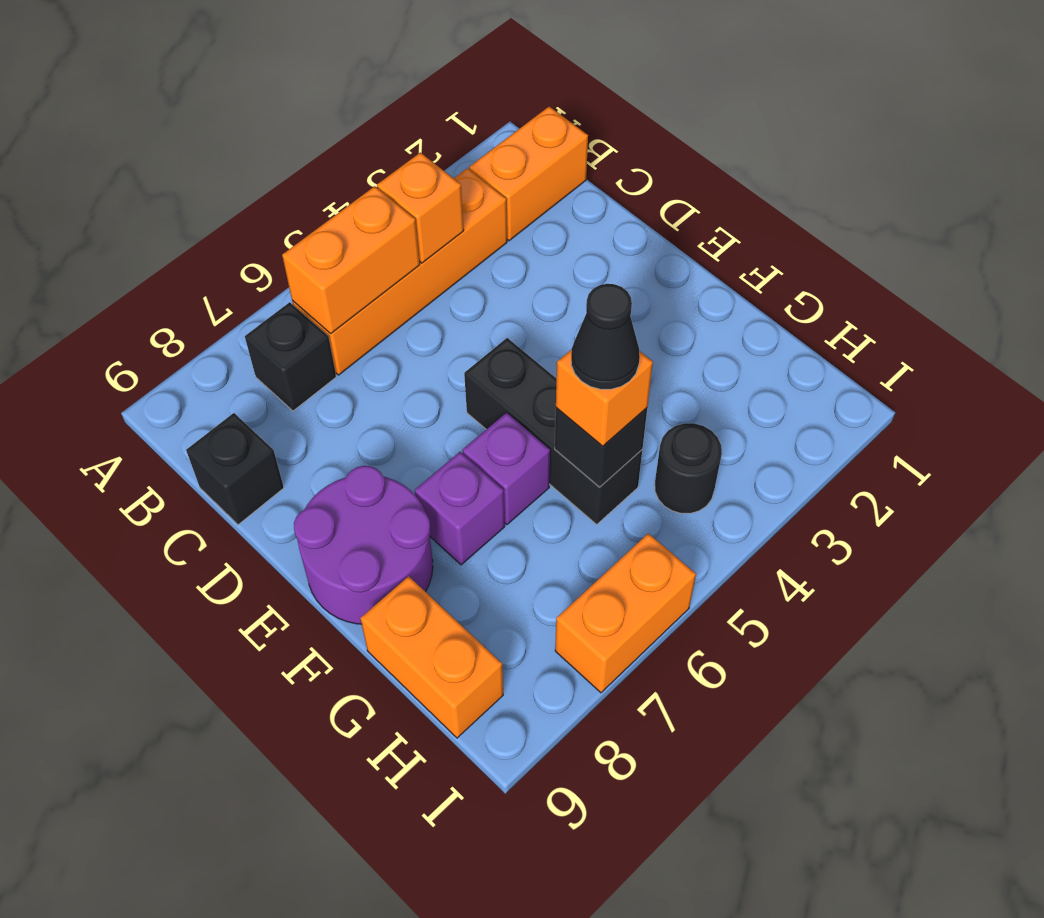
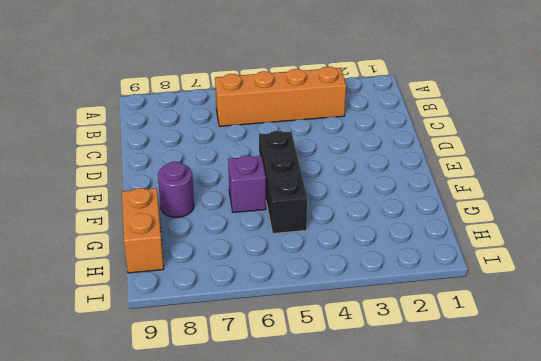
purple round brick F8 level 1 -> purple round brick E8:F9 level 1
none -> orange brick B1:B2 level 1
none -> black brick B7 level 1
none -> black brick C9 level 1

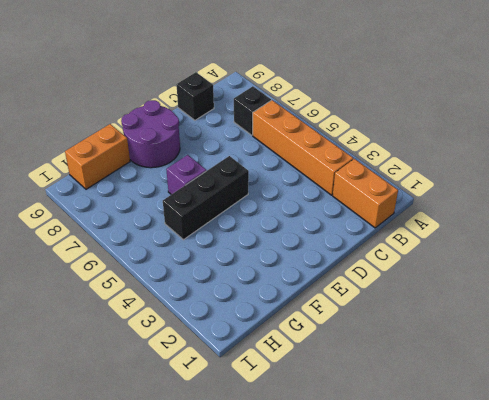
none -> purple brick F7 level 1
none -> black round brick H4 level 1
none -> orange brick I6:I7 level 1

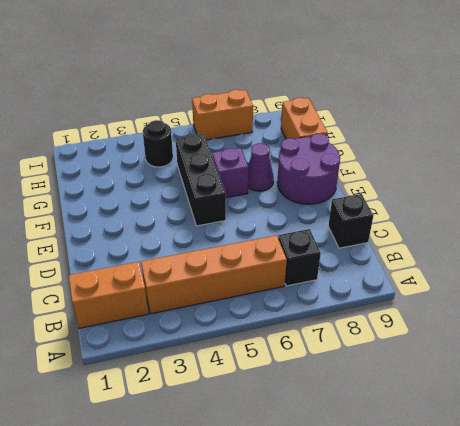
purple cone F7 level 1 -> purple brick F7 level 1
none -> orange brick B4 level 2
none -> orange brick B5:B6 level 2
none -> black brick G5 level 2

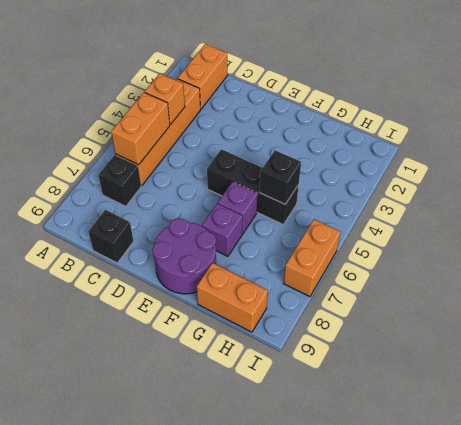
none -> black round brick H4 level 1
none -> orange brick G5 level 3
none -> black cone G5 level 4

